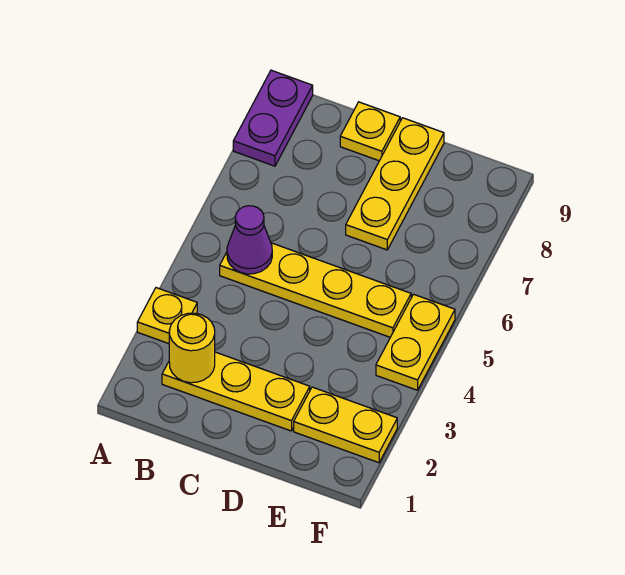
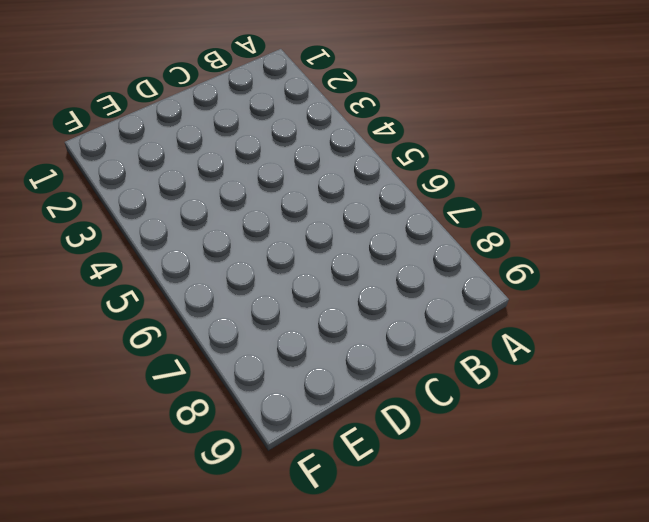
none -> yellow plate A3 level 1
none -> purple plate A8:A9 level 1

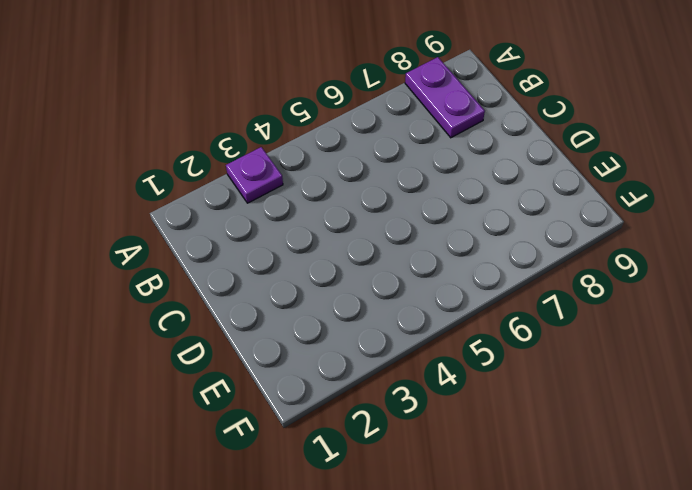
purple plate A3 level 1 -> yellow plate A3 level 1
purple plate A8:B8 level 1 -> purple plate A8:A9 level 1
none -> yellow plate B2:D2 level 1
none -> yellow plate B5:E5 level 1

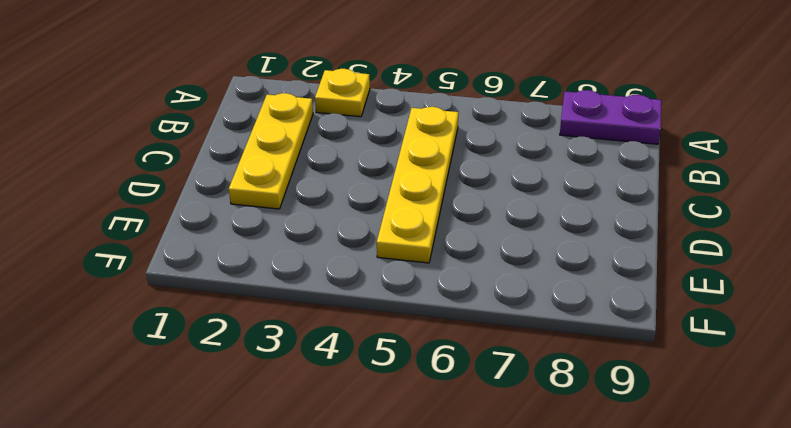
none -> yellow plate C9 level 1
none -> yellow plate D7:D9 level 1

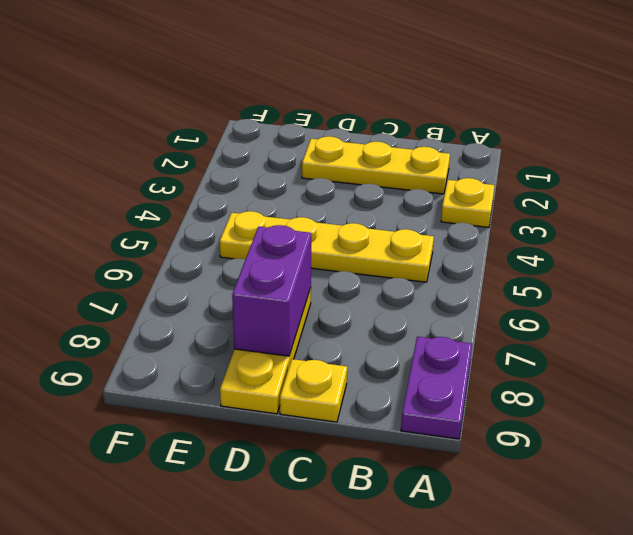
purple brick D7:D8 level 2 -> none
none -> yellow plate E2:F2 level 1
none -> yellow plate F4:F5 level 1

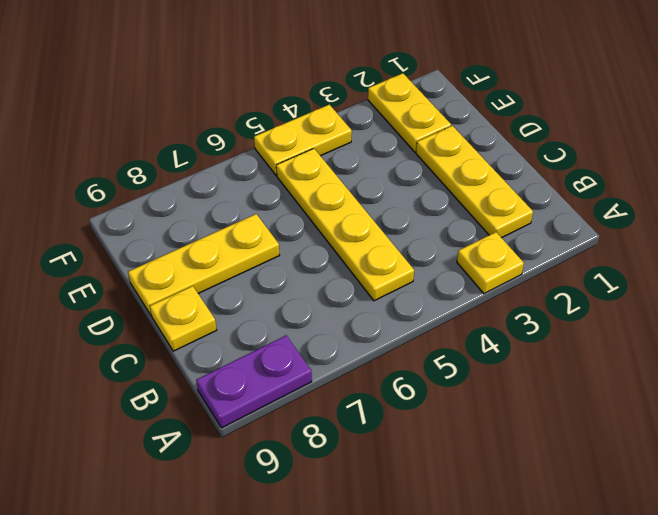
none -> yellow round brick B2 level 2
none -> purple cone B5 level 2

